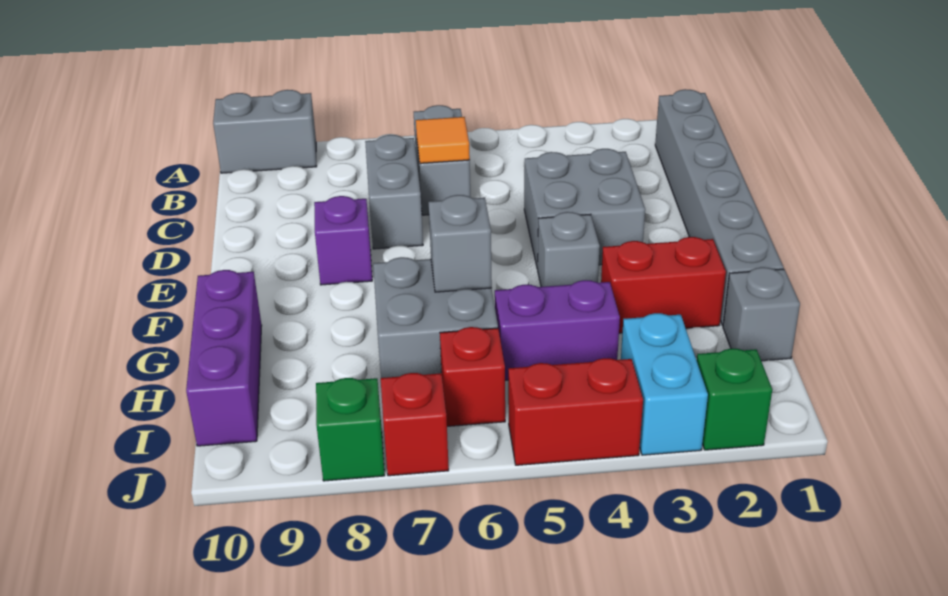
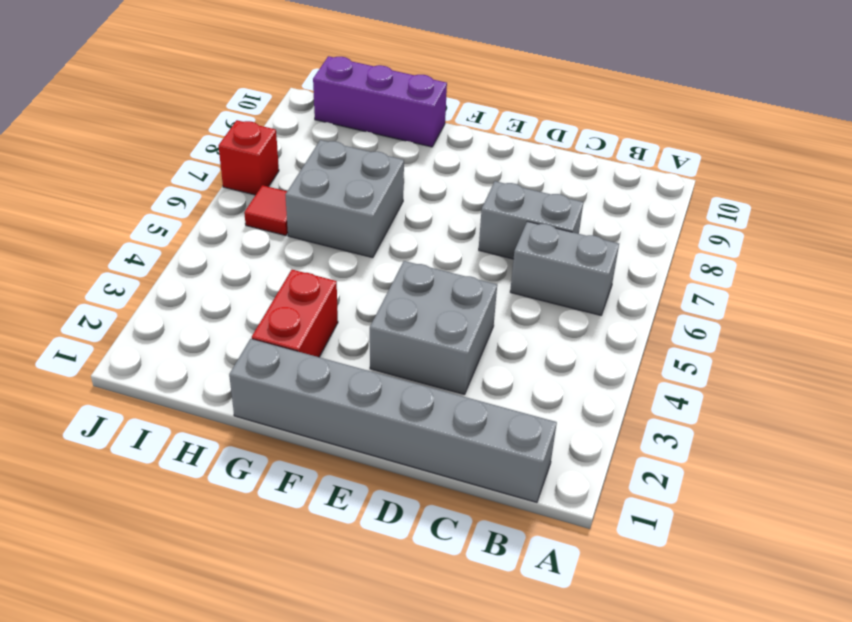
red tile I6 level 1 -> red brick I6 level 1
none -> grey brick A9:A10 level 1
none -> purple brick E8 level 1
none -> grey brick F4 level 1

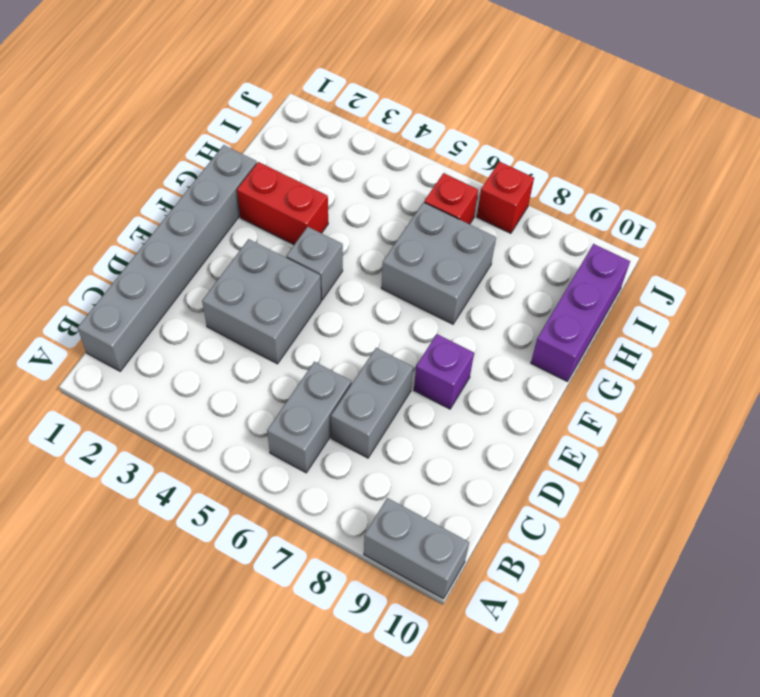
none -> grey brick H1 level 1
none -> purple brick H4:H5 level 1
none -> cyan brick I3:J3 level 1

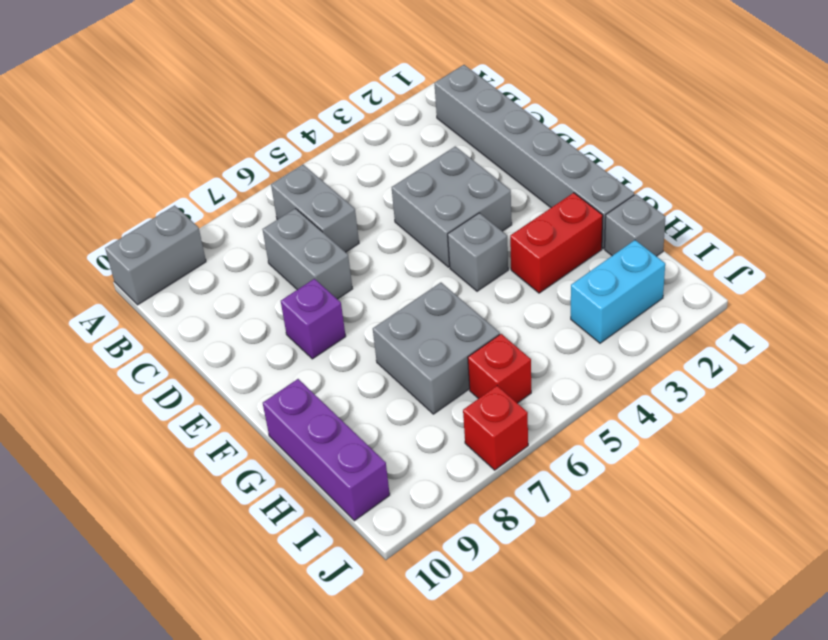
cyan brick I2:I3 level 1 -> cyan brick I3:J3 level 1
none -> purple brick H4:H5 level 1
none -> green brick J2 level 1
none -> red brick J4:J5 level 1

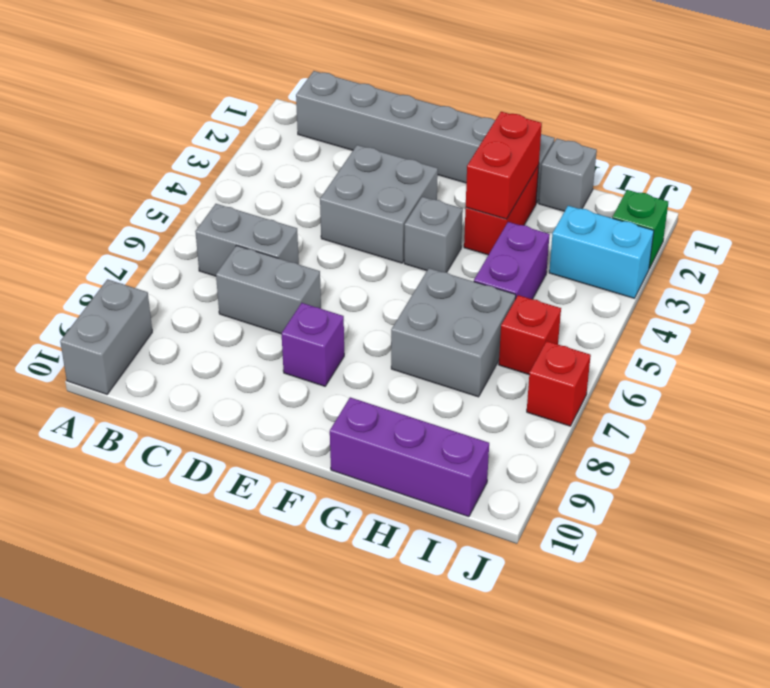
red brick G2:G3 level 2 -> red brick J4:J5 level 1
none -> green brick J8 level 1
none -> orange tile C6 level 2
none -> grey brick G6 level 2

